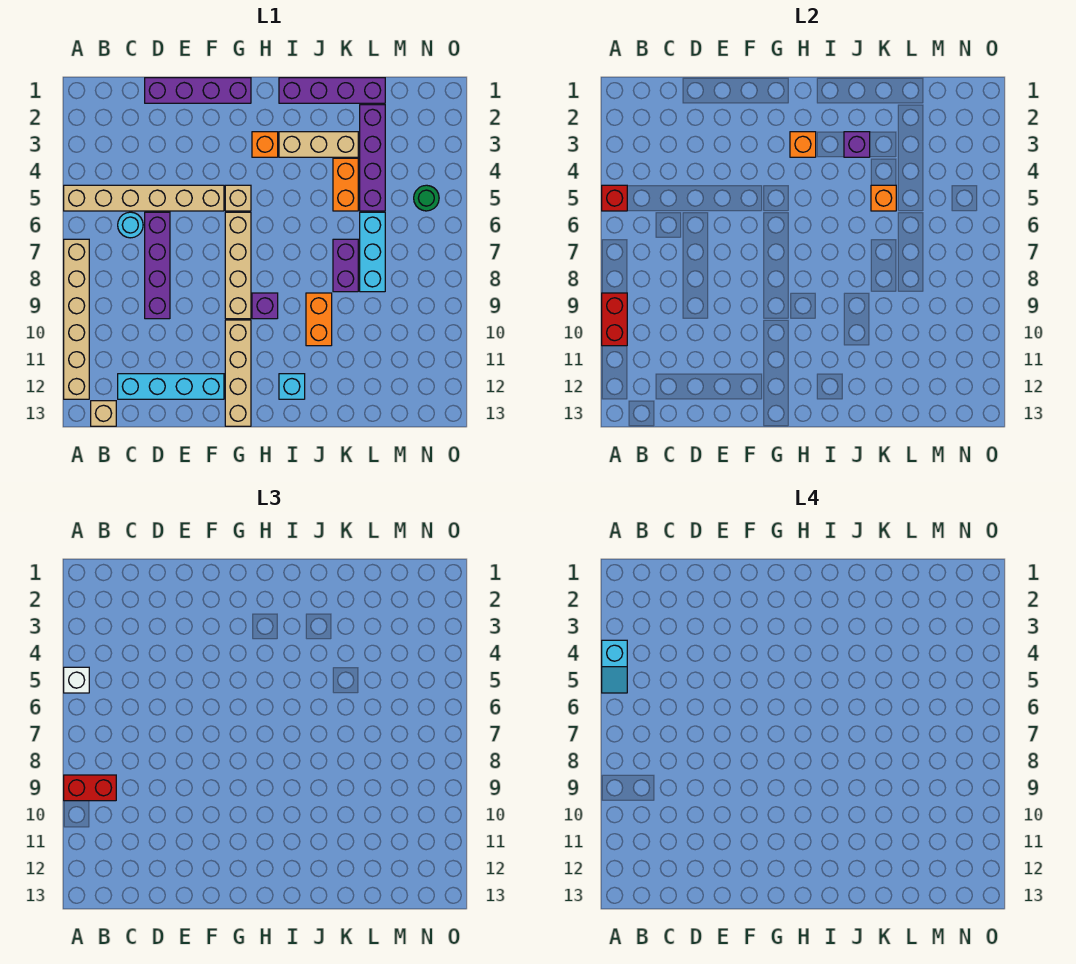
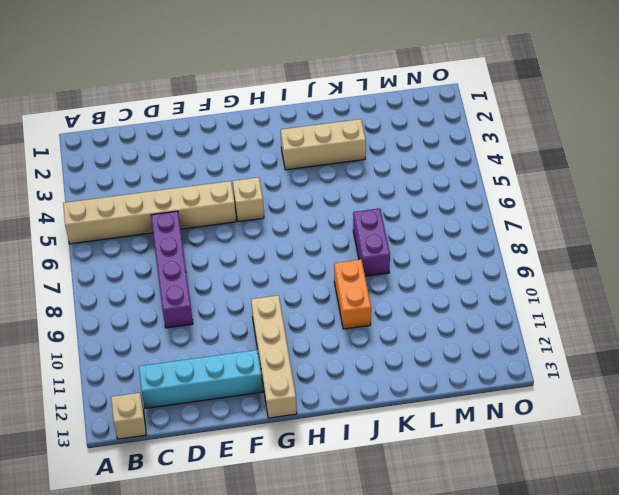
none -> tan brick A7:A12 level 1
none -> cyan round brick C6 level 1
none -> purple brick D1:G1 level 1

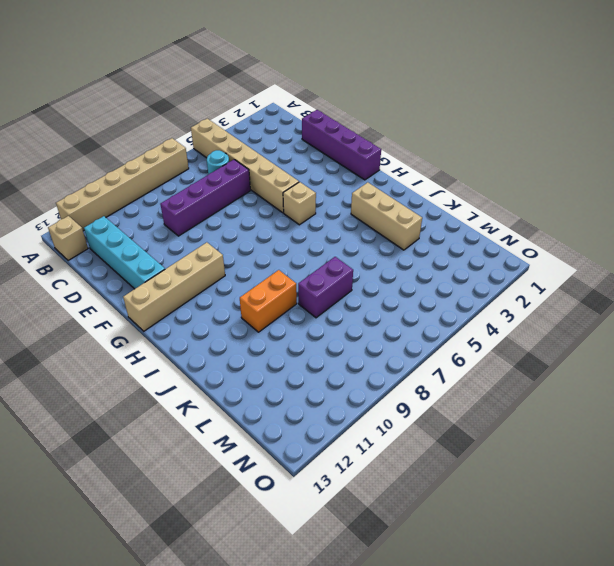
none -> tan brick G6:G9 level 1
none -> orange brick H3 level 1
none -> purple brick H9 level 1

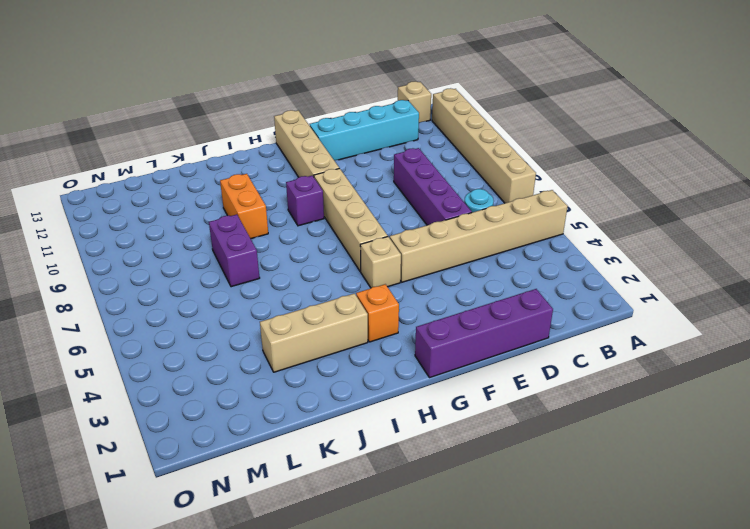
none -> purple brick I1:L1 level 1
none -> cyan brick I12 level 1
none -> orange brick K4:K5 level 1

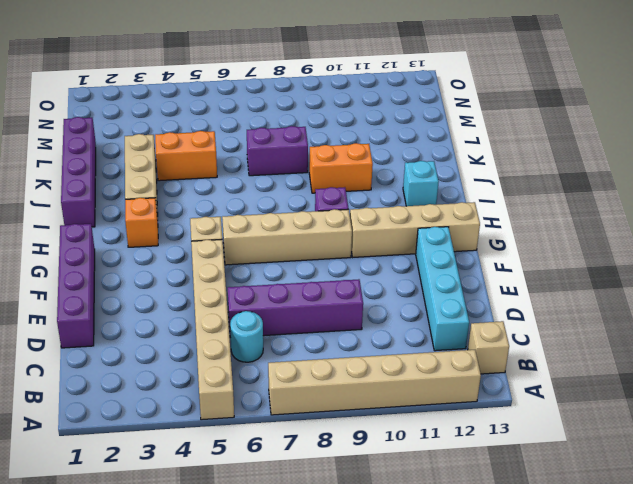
none -> purple brick L2:L5 level 1
none -> cyan brick L6:L8 level 1
none -> green round brick N5 level 1

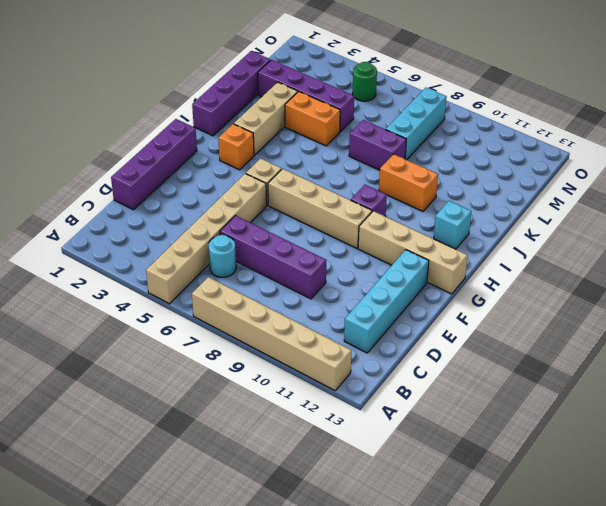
cyan brick L8:N8 level 1 -> cyan brick L6:L8 level 1
none -> tan brick B13 level 1
none -> red brick A5 level 2
none -> red brick A9:A10 level 2

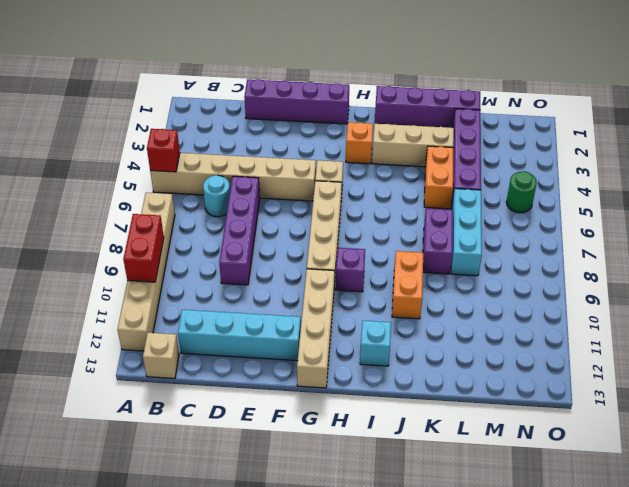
none -> orange brick H3 level 2
none -> purple brick J3 level 2
none -> orange brick K5 level 2

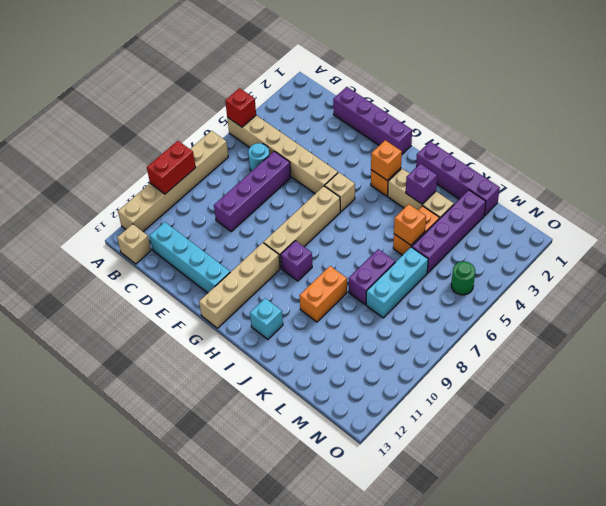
none -> white brick A5 level 3
none -> red brick A9:B9 level 3
none -> cyan slope A4:A5 level 4 top 4

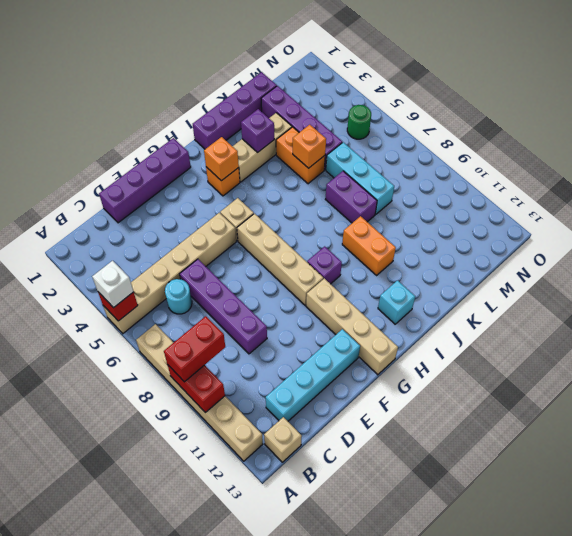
none -> cyan slope A4:A5 level 4 top 4

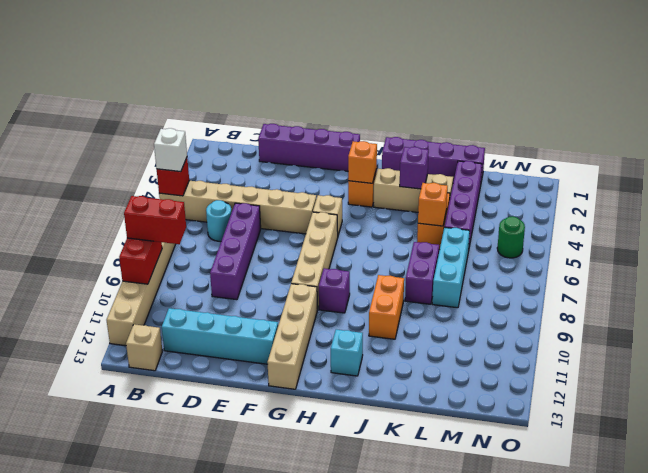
none -> cyan slope A4:A5 level 4 top 4

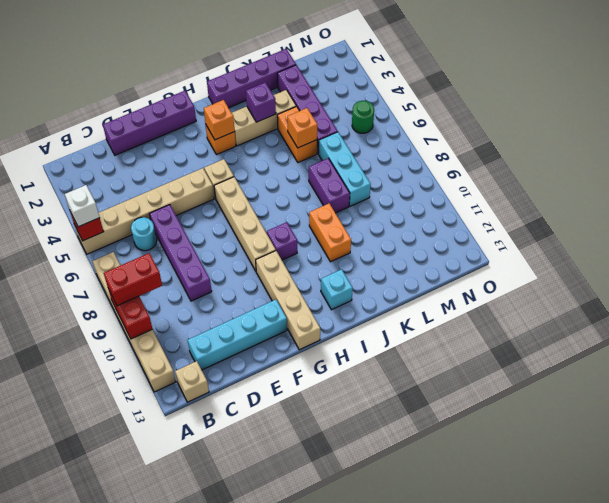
none -> cyan slope A4:A5 level 4 top 4

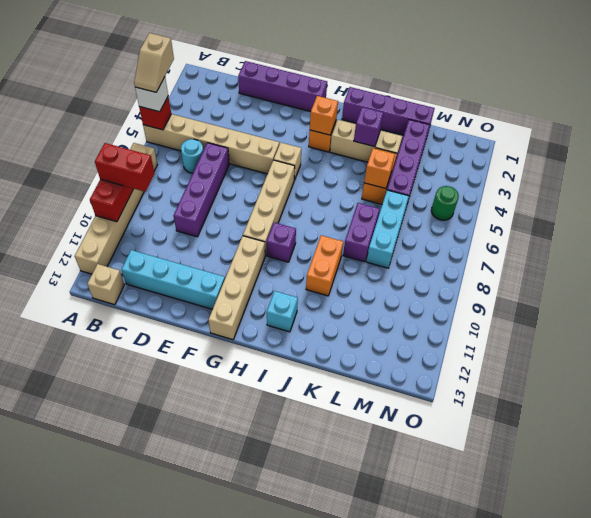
tan slope A4:A5 level 4 top 4 -> cyan slope A4:A5 level 4 top 4

